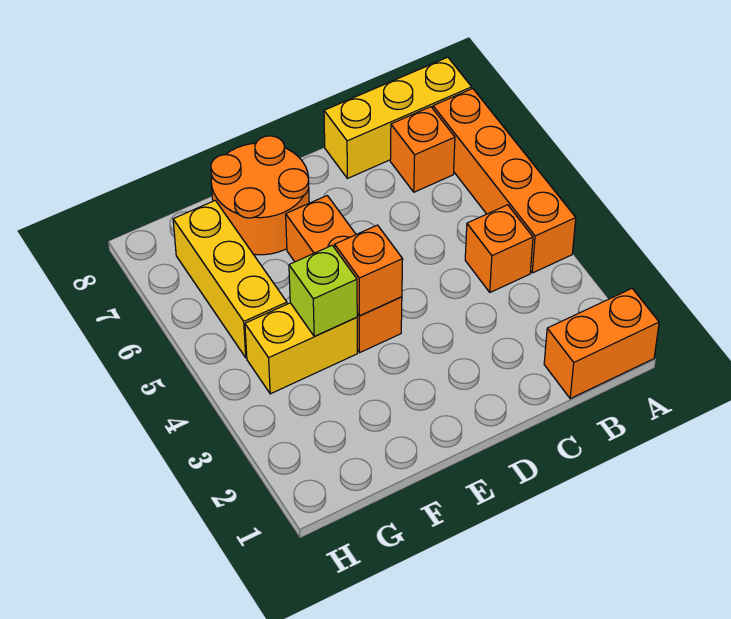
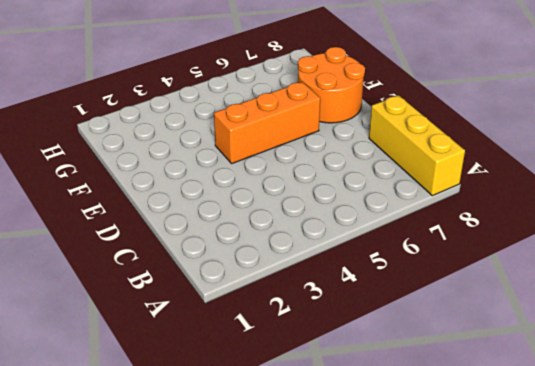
none -> orange brick A1:B1 level 1
none -> orange brick A4:A7 level 1

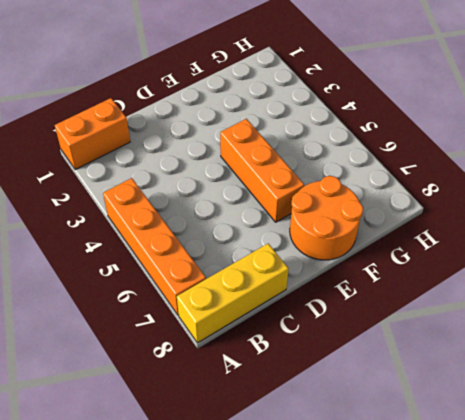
none -> orange brick B4 level 1
none -> orange brick B7 level 1

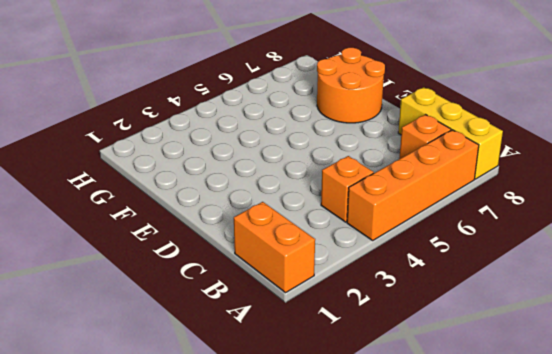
none -> orange brick E4:E6 level 1
none -> yellow brick F4:G4 level 1

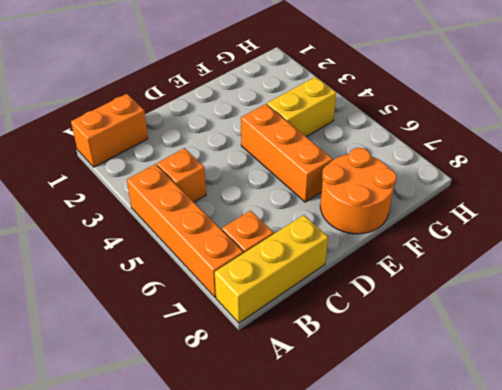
none -> yellow brick G5:G7 level 1
none -> orange brick E4 level 2

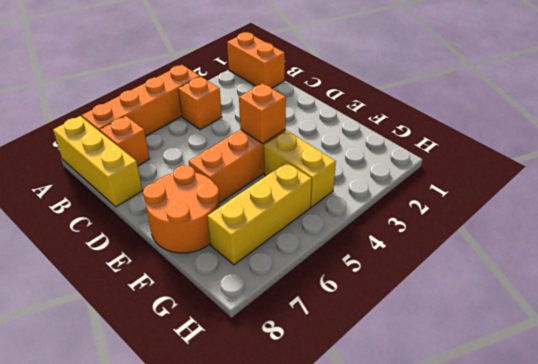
none -> lime brick F4 level 2

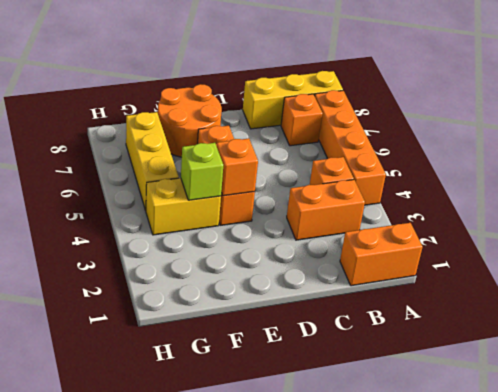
orange brick B3:C3 level 1 -> none

